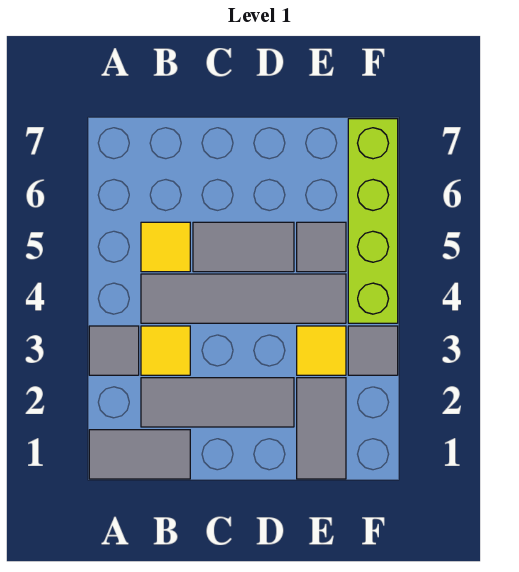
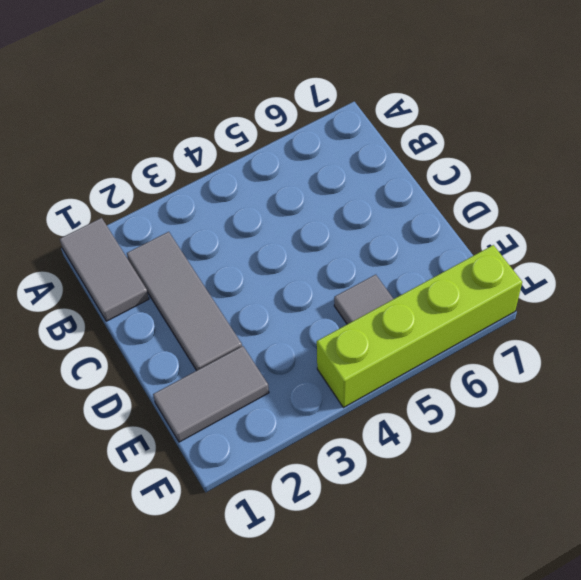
none -> grey tile A3 level 1
none -> yellow tile B3 level 1
none -> grey tile B4:E4 level 1

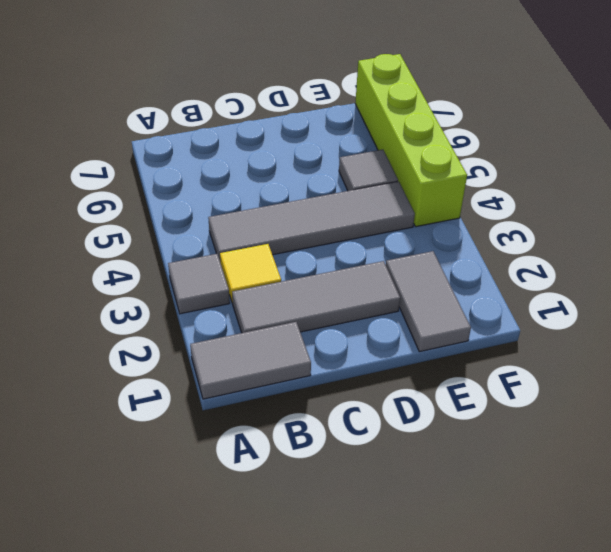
none -> yellow tile B5 level 1
none -> grey tile C5:D5 level 1
none -> yellow tile E3 level 1

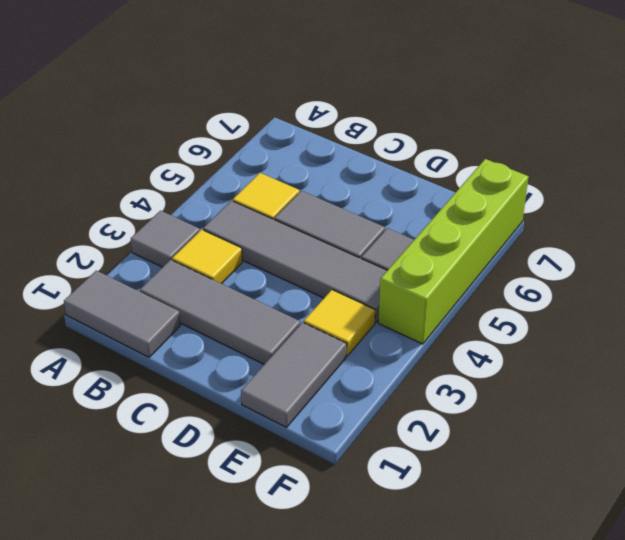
none -> grey tile F3 level 1

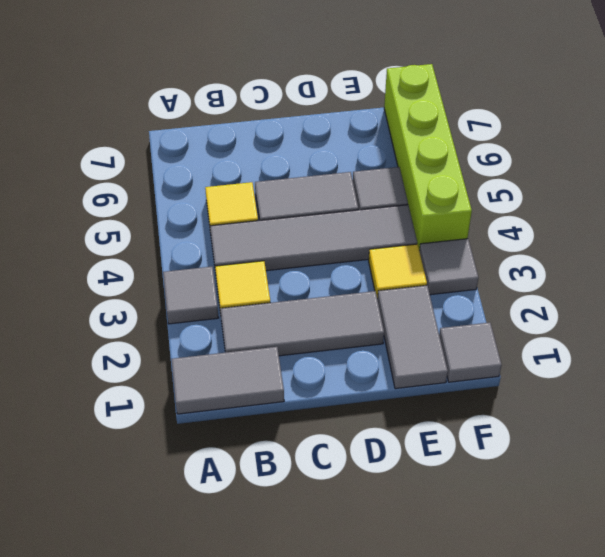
grey tile F1 level 1 -> none

